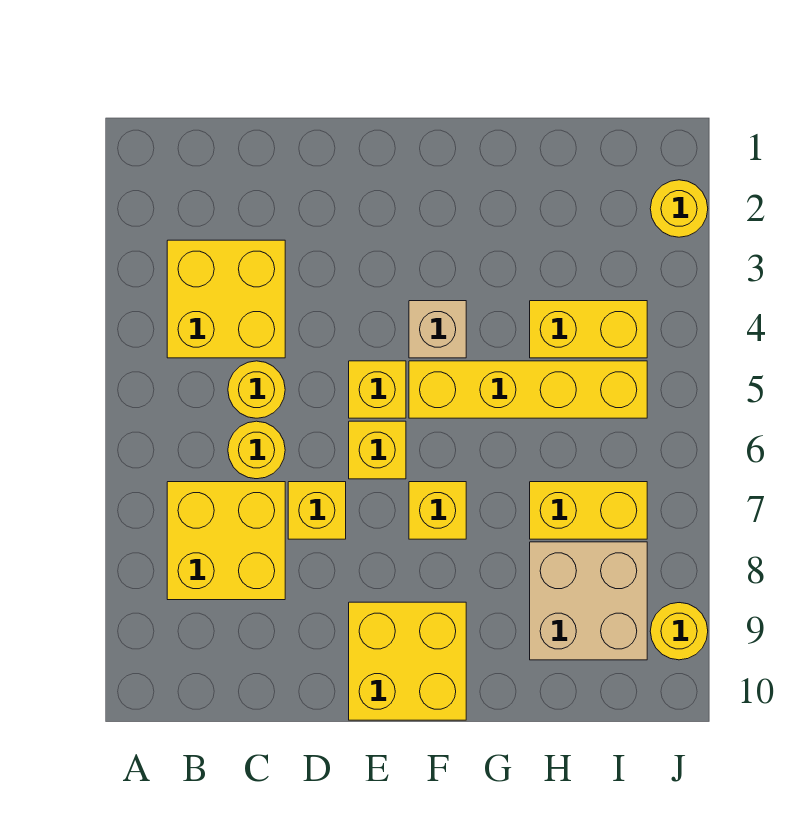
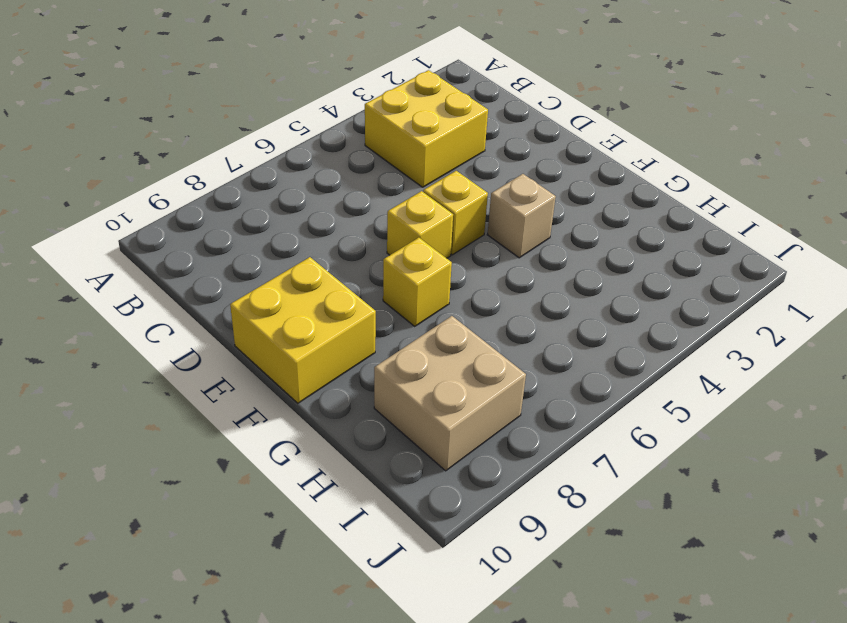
none -> yellow brick B7:C8 level 1
none -> yellow round brick C5 level 1
none -> yellow round brick C6 level 1

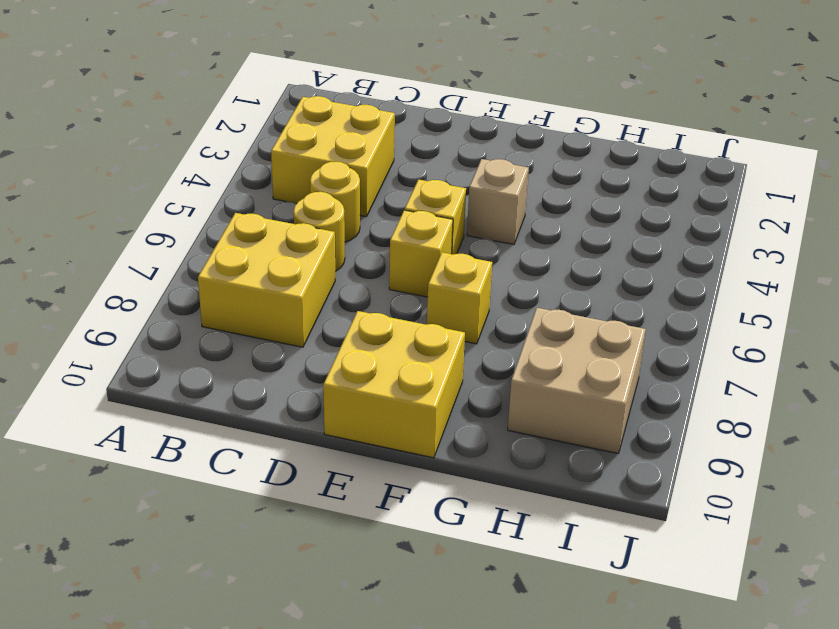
none -> yellow brick D7 level 1
none -> yellow brick F5:I5 level 1
none -> yellow brick H4:I4 level 1

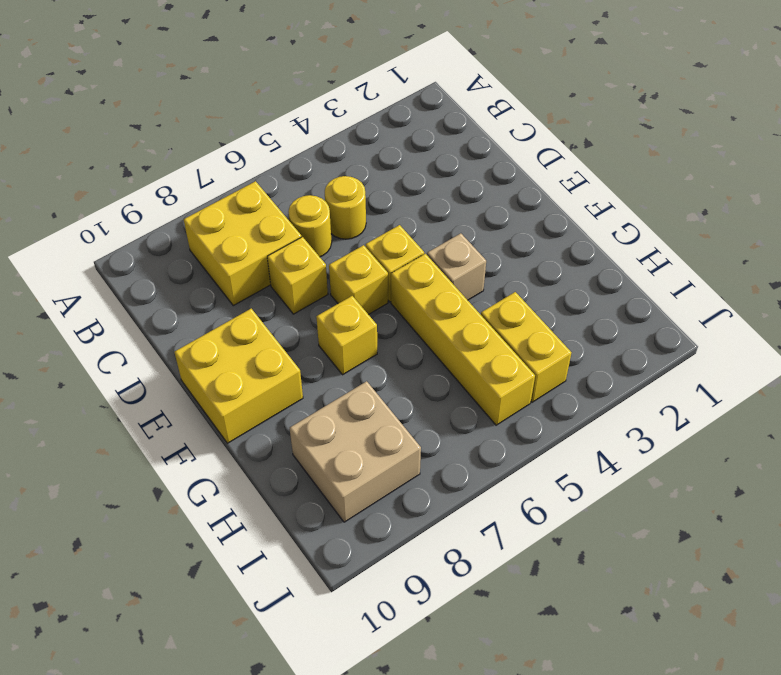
none -> yellow brick B3:C4 level 1
none -> yellow brick H7:I7 level 1
none -> yellow round brick J2 level 1

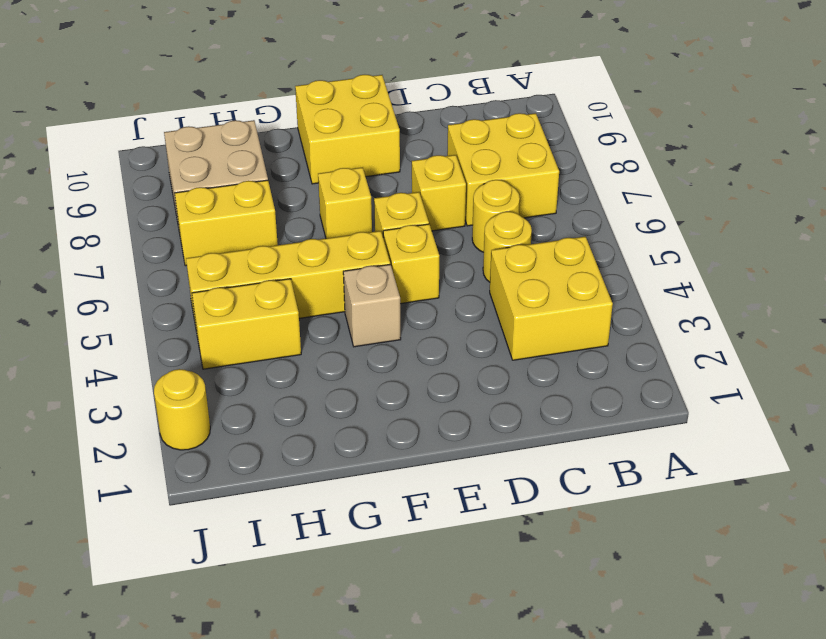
none -> yellow round brick J9 level 1

